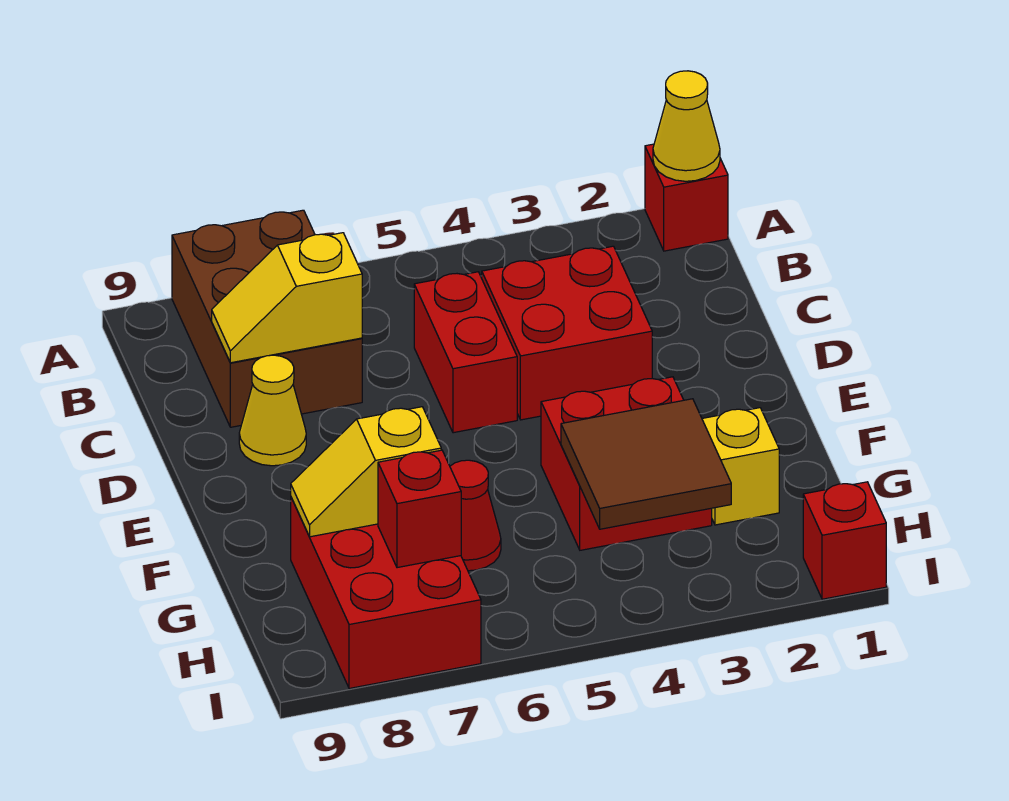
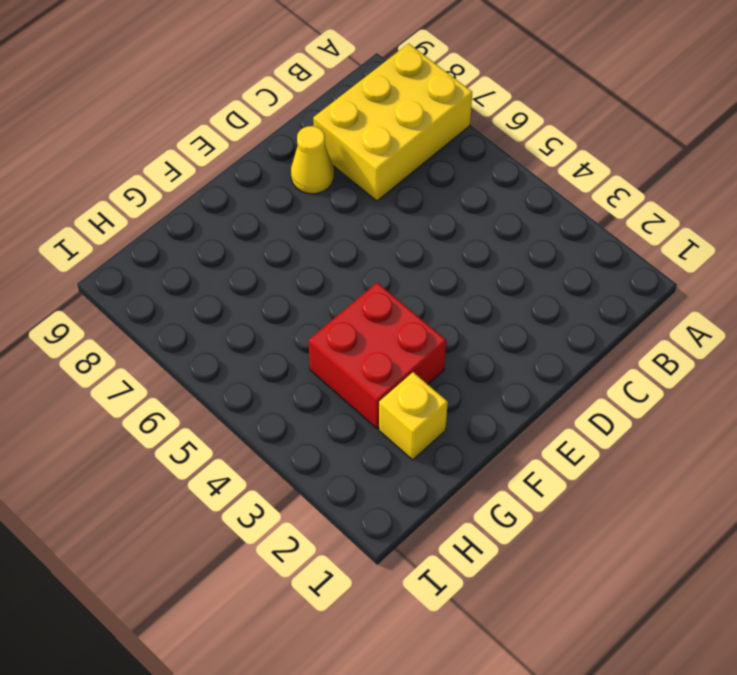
yellow brick A7:C8 level 1 -> brown brick A7:C8 level 1
none -> red brick A1 level 1
none -> red brick C3:D4 level 1
none -> red brick C5:D5 level 1

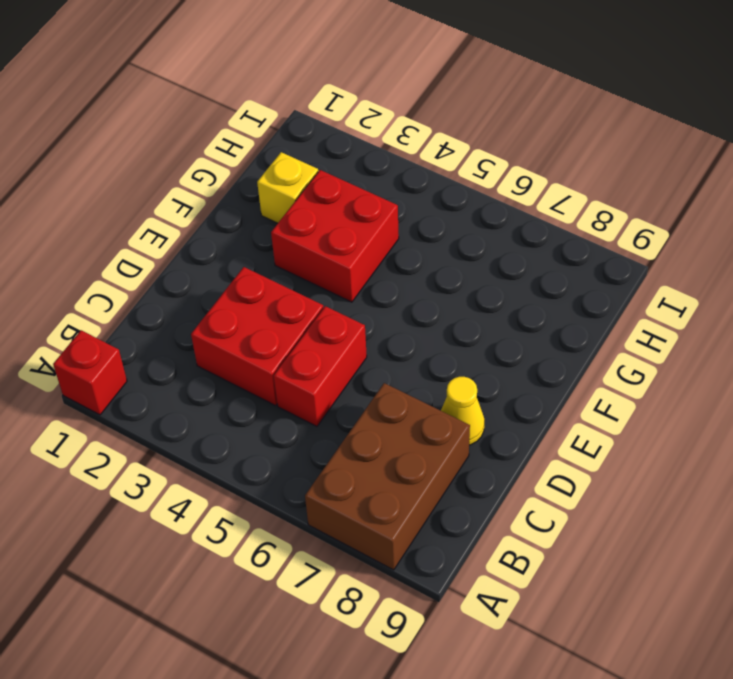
none -> red cone G6 level 1
none -> red brick G7:I8 level 1
none -> red brick I1 level 1

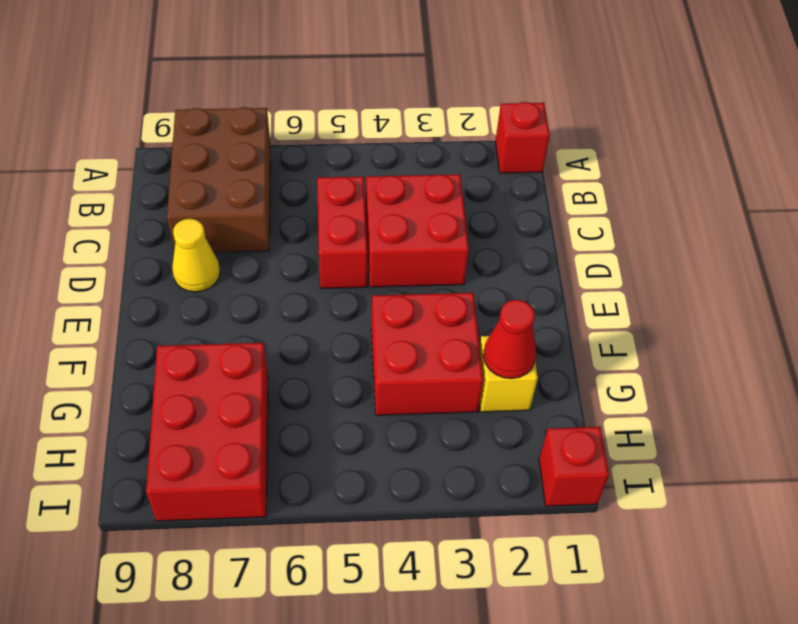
red cone G2 level 2 -> red cone G6 level 1
none -> yellow cone A1 level 2
none -> yellow slope C7:C8 level 2 top 7
none -> brown tile G3:H4 level 2

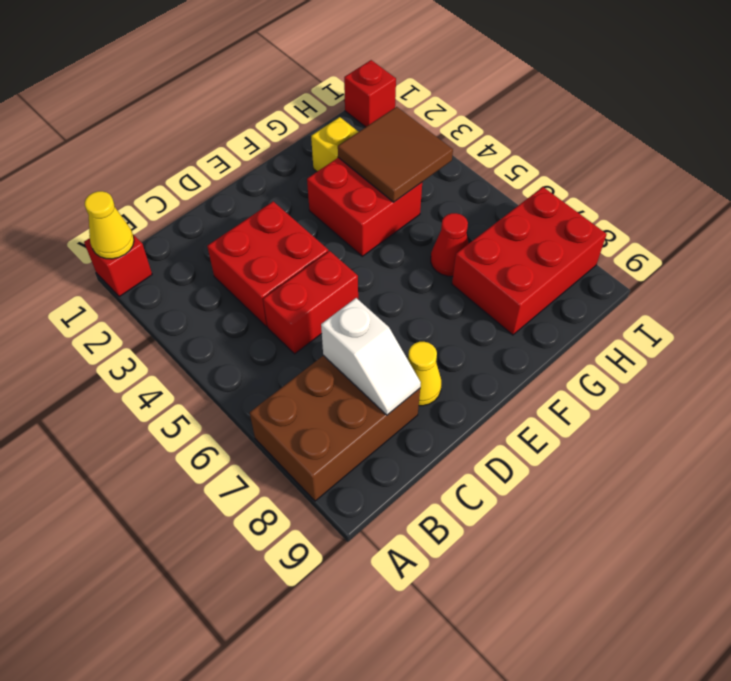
white slope C7:C8 level 2 top 7 -> yellow slope C7:C8 level 2 top 7
none -> yellow slope G7:G8 level 2 top 7
none -> red brick H7 level 2

